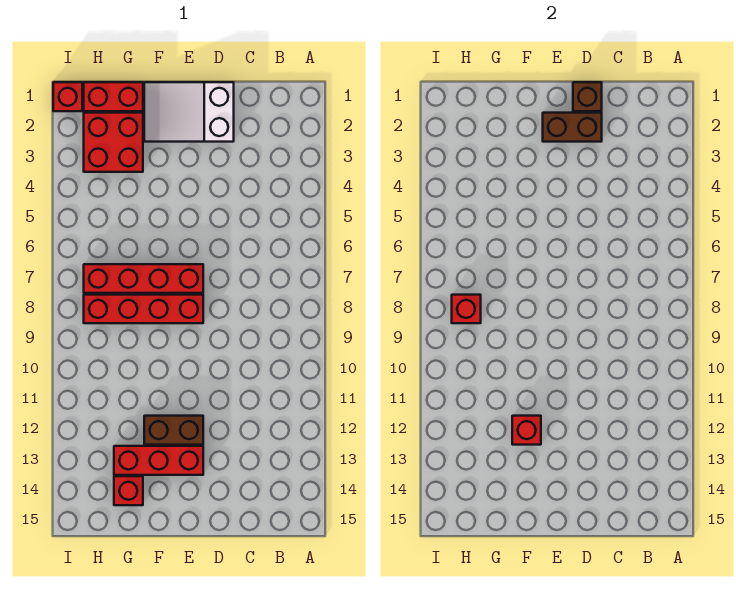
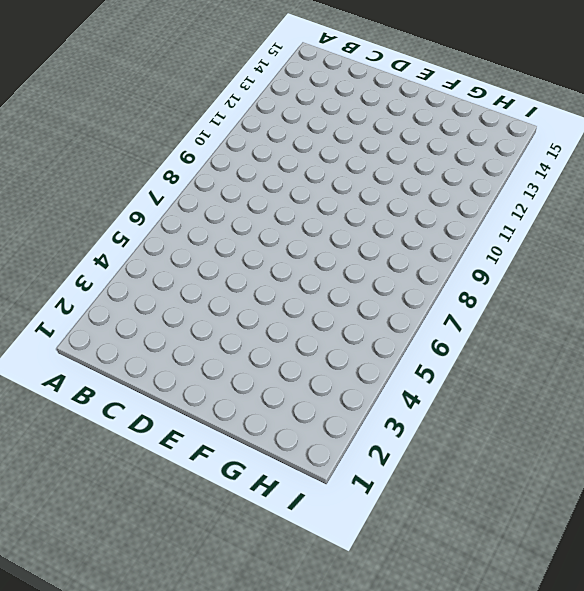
none -> white slope D1:F2 level 1 top D
none -> red brick E7:H7 level 1
none -> red brick E8:H8 level 1

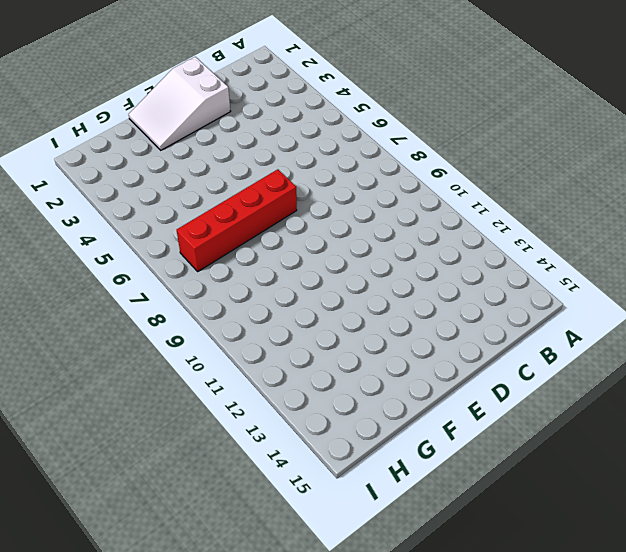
none -> red brick E8:H8 level 1
none -> brown brick E12:F12 level 1
none -> red brick E13:G13 level 1

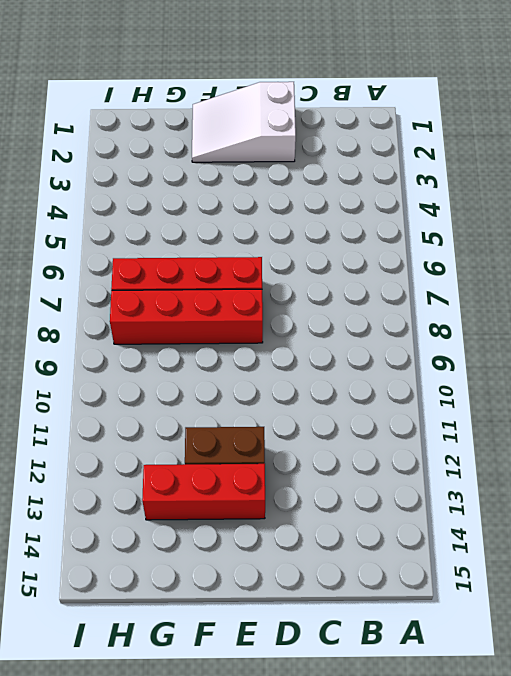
none -> red brick G1:H1 level 1
none -> red brick G2:H3 level 1
none -> red brick G14 level 1

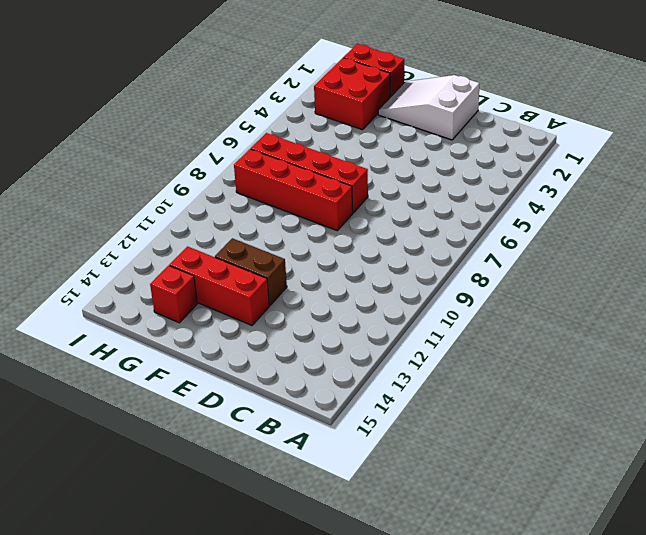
none -> red brick I1 level 1
none -> brown brick D1 level 2
none -> brown brick D2:E2 level 2

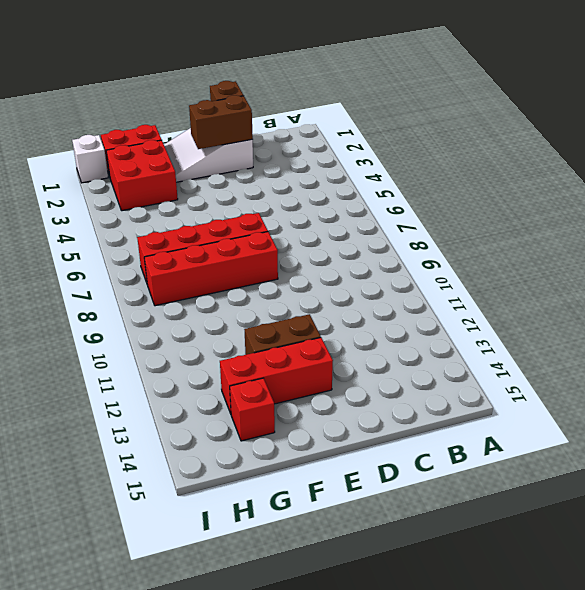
white brick I1 level 1 -> red brick I1 level 1
none -> red brick F12 level 2
none -> red brick H8 level 2

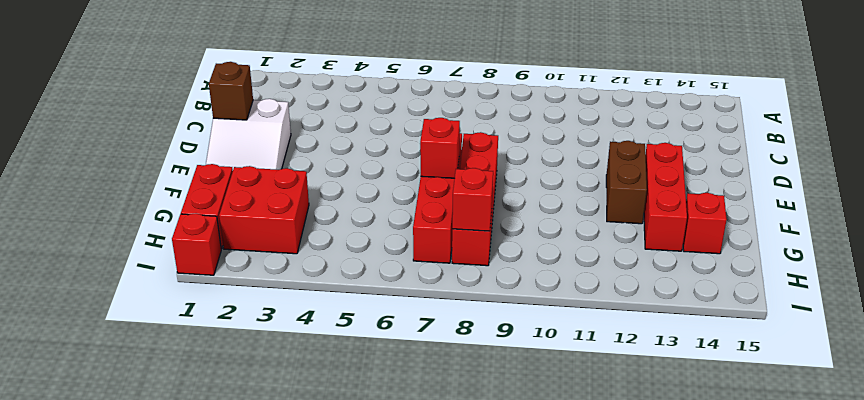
red brick F7 level 2 -> red brick F12 level 2
none -> brown brick D2:E2 level 2

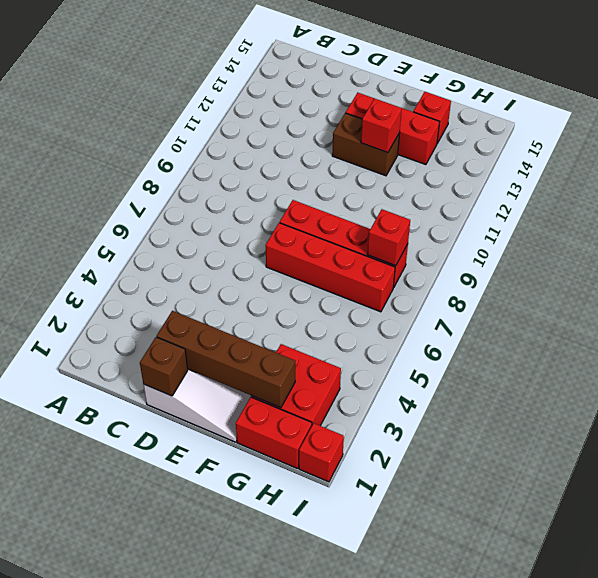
brown brick D2:G2 level 2 -> brown brick D2:E2 level 2

